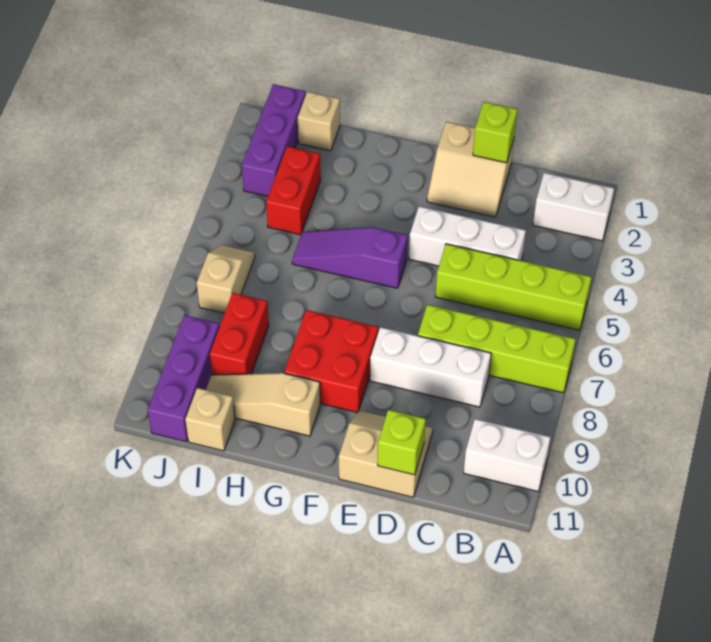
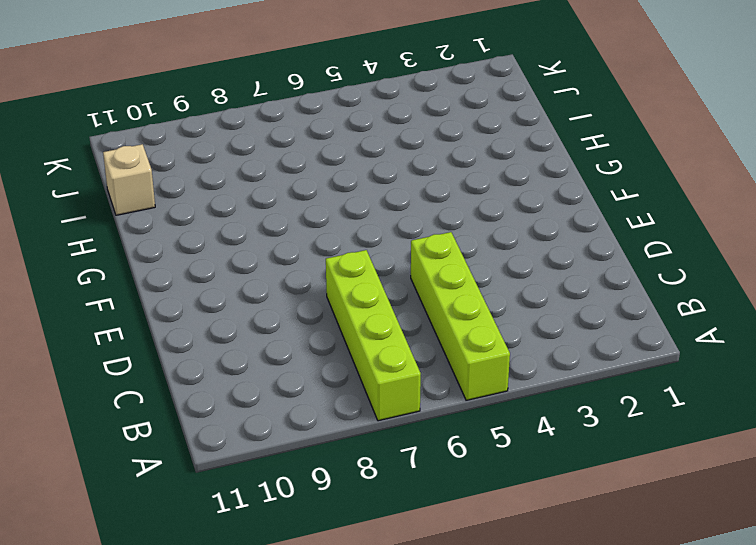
none -> white brick A2:B2 level 1
none -> white brick A10:B10 level 1
none -> white brick C4:E4 level 1

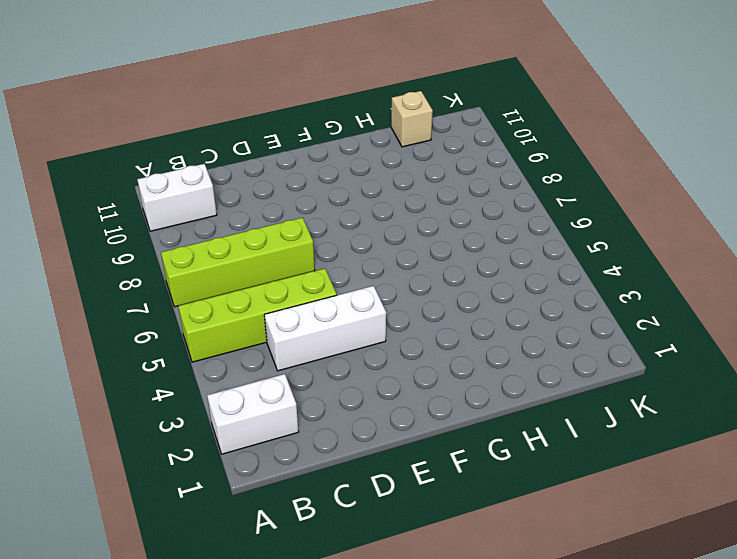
none -> white brick C8:E8 level 1
none -> tan slope D1:E2 level 1 top 1
none -> tan slope D10:E11 level 1 top 11

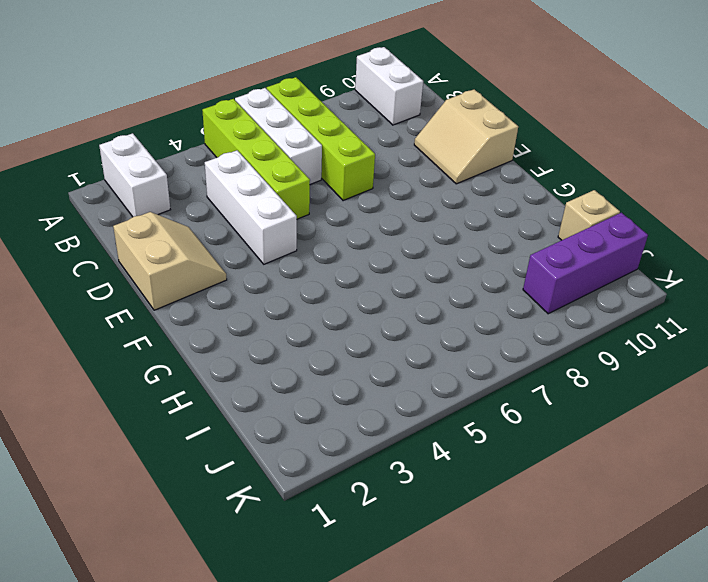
white brick A6:C6 level 1 -> white brick C8:E8 level 1
none -> purple slope F5:H5 level 1 top F
none -> red brick F8:G9 level 1
none -> tan slope G10:I10 level 1 top G

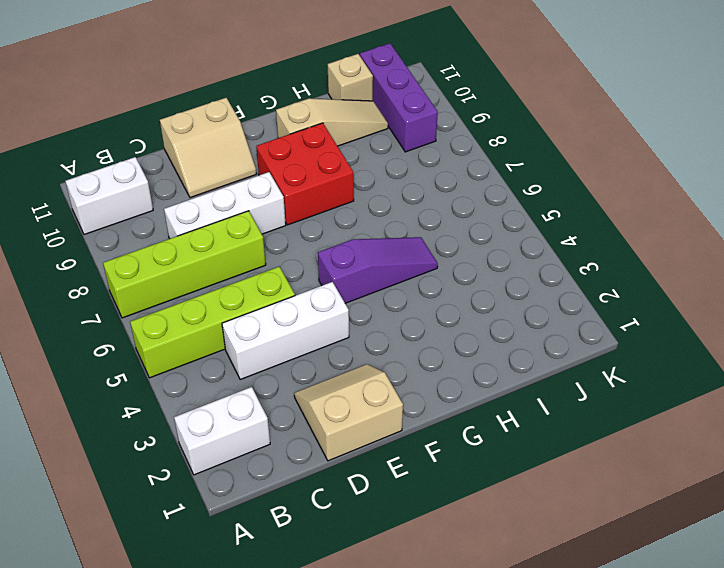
none -> tan brick I1 level 1
none -> red brick I3:I4 level 1
none -> red brick I8:I9 level 1

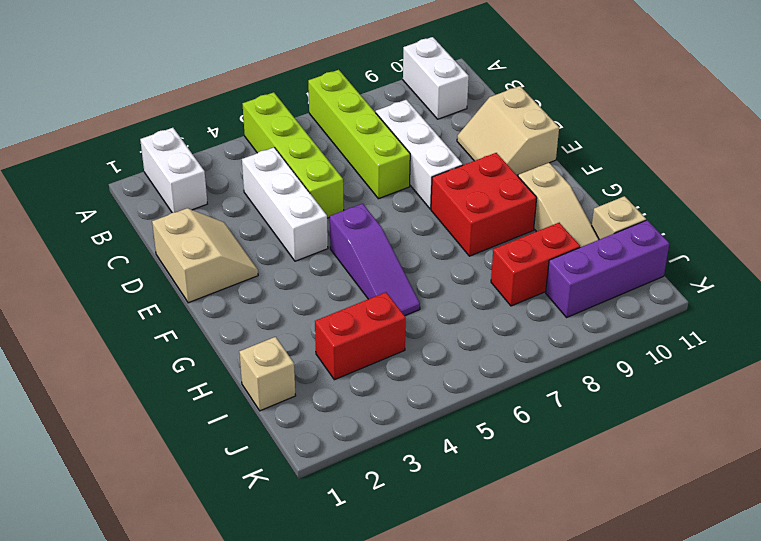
none -> purple brick J1:J3 level 1
none -> tan slope J6:J7 level 1 top 7
none -> lime brick D1 level 2

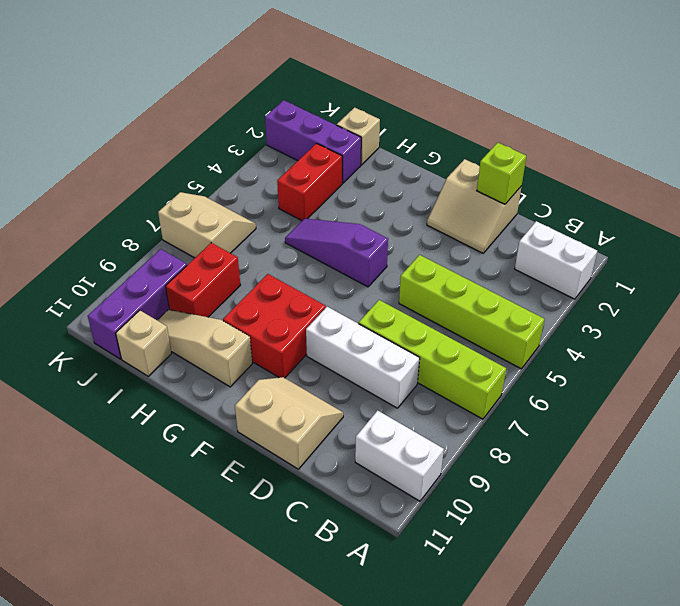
purple brick I2:K2 level 1 -> purple brick J1:J3 level 1
tan slope J6:K7 level 1 top 7 -> tan slope J6:J7 level 1 top 7
none -> white brick C4:E4 level 1
none -> lime brick D11 level 2

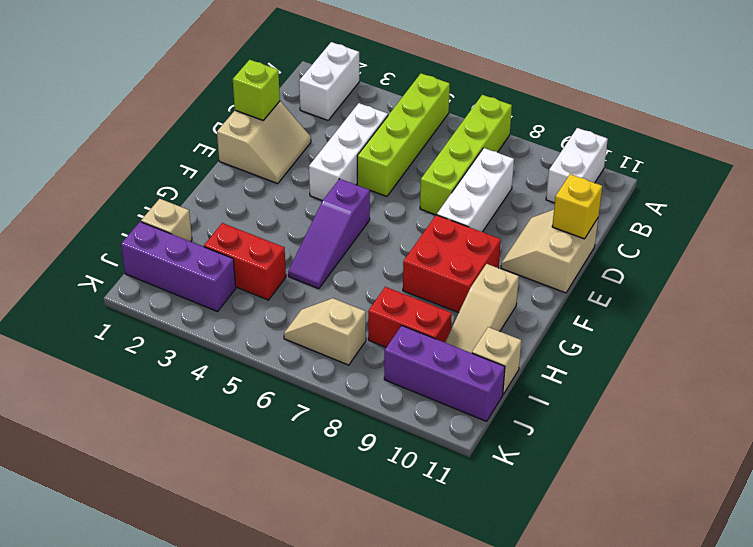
yellow brick D11 level 2 -> lime brick D11 level 2

